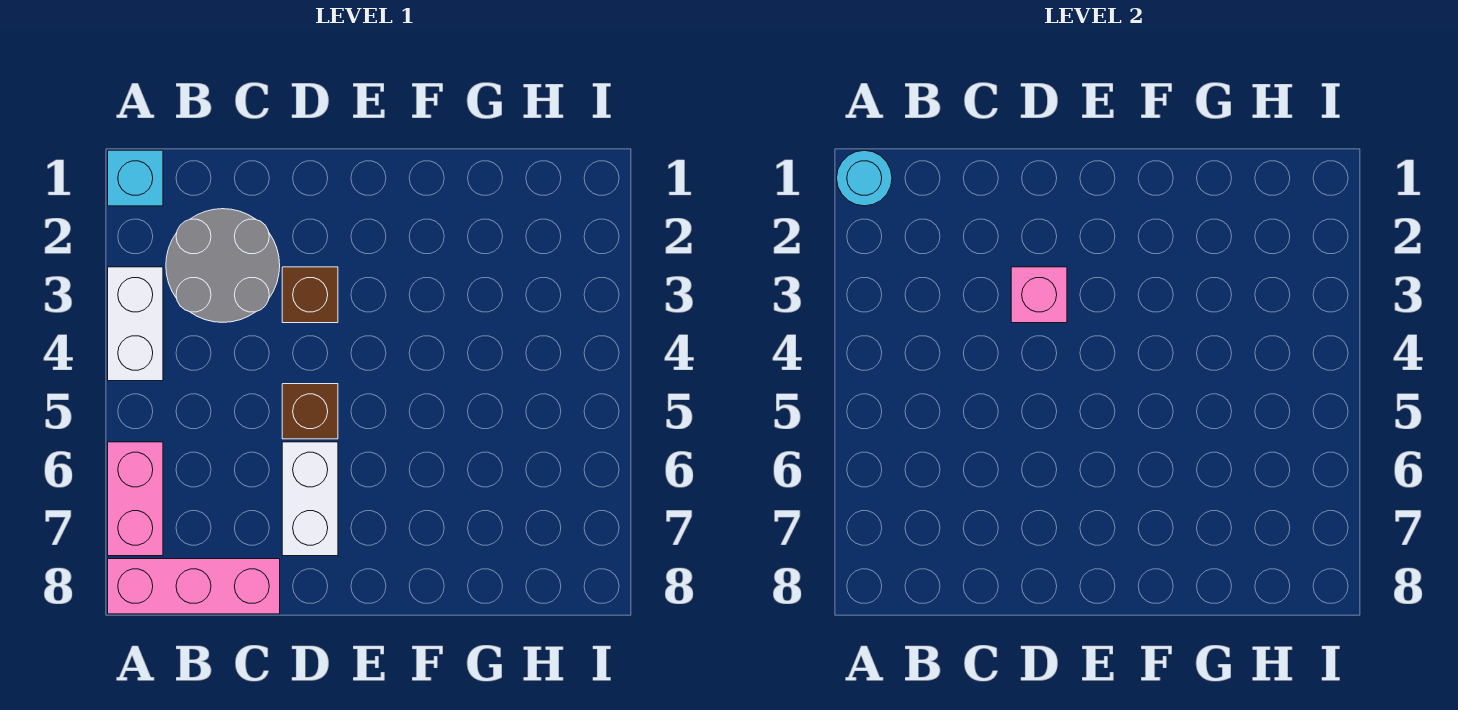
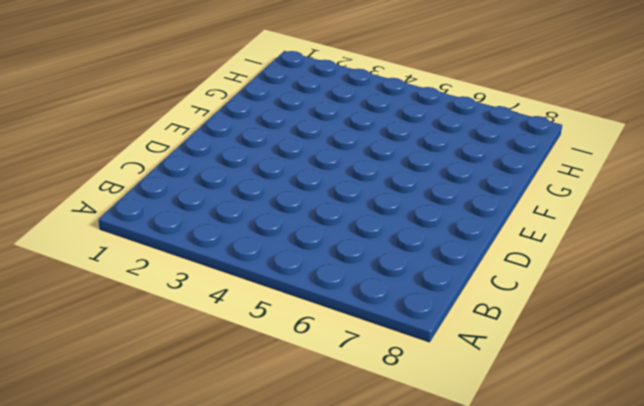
none -> cyan brick A1 level 1
none -> white brick A3:A4 level 1

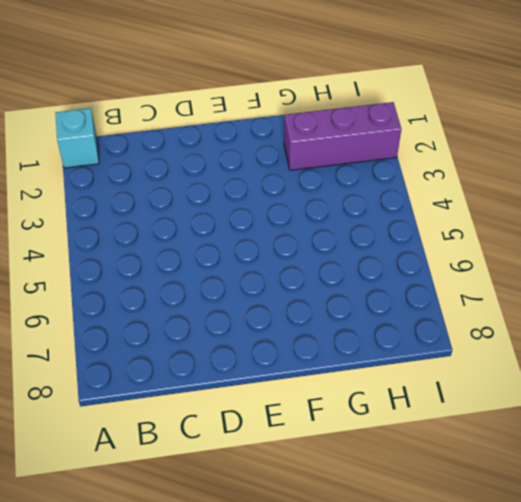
purple brick G2:I2 level 1 -> none
none -> white brick A3:A4 level 1
none -> pink brick A6:A7 level 1

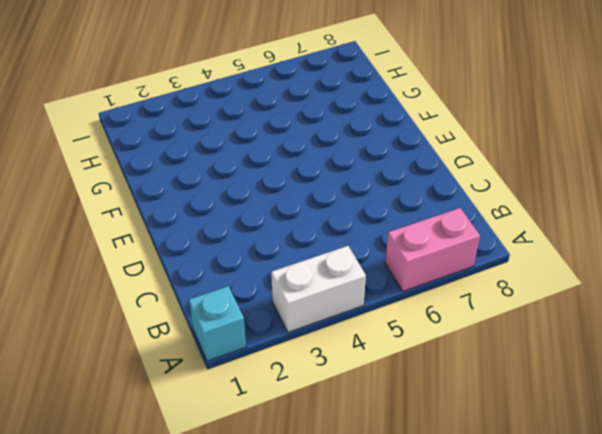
none -> pink brick A8:C8 level 1
none -> grey round brick B2:C3 level 1

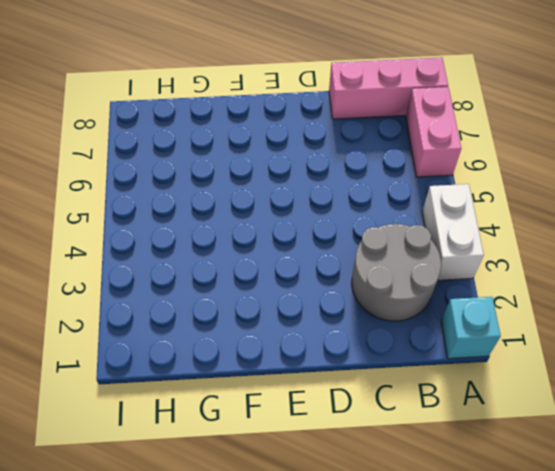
none -> brown brick D3 level 1
none -> brown brick D5 level 1

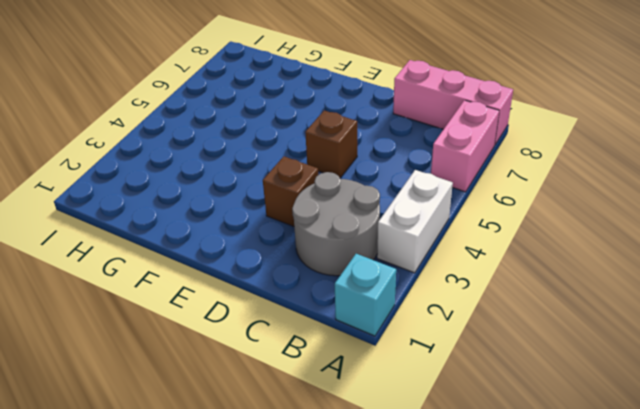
none -> white brick D6:D7 level 1
none -> cyan round brick A1 level 2

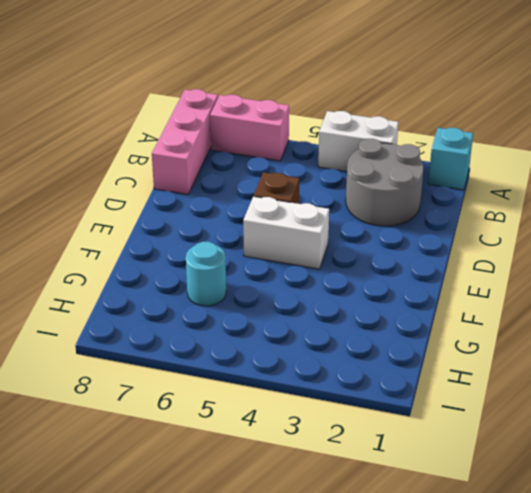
white brick E4:E5 level 1 -> white brick D6:D7 level 1
cyan round brick G6 level 1 -> cyan round brick A1 level 2
none -> brown brick D3 level 1
none -> pink brick D3 level 2

